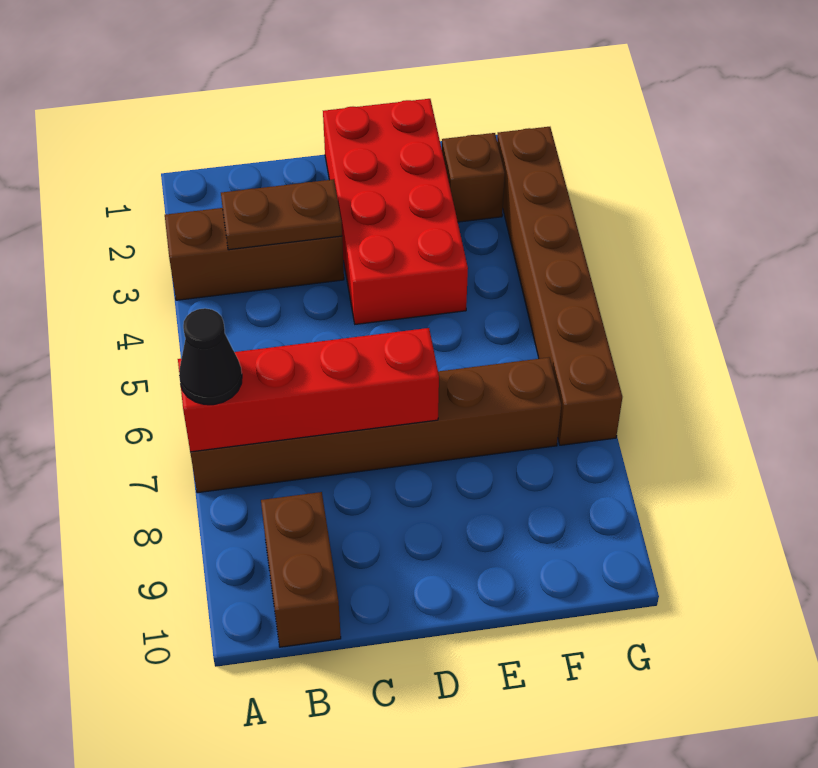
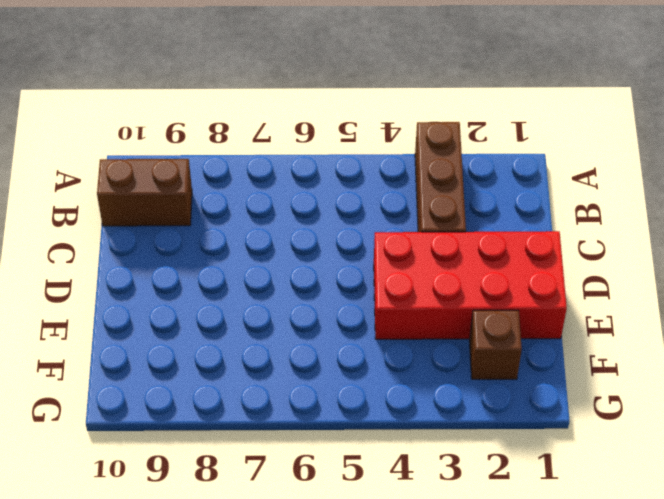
none -> brown brick A7:F7 level 1
none -> brown brick G2:G7 level 1

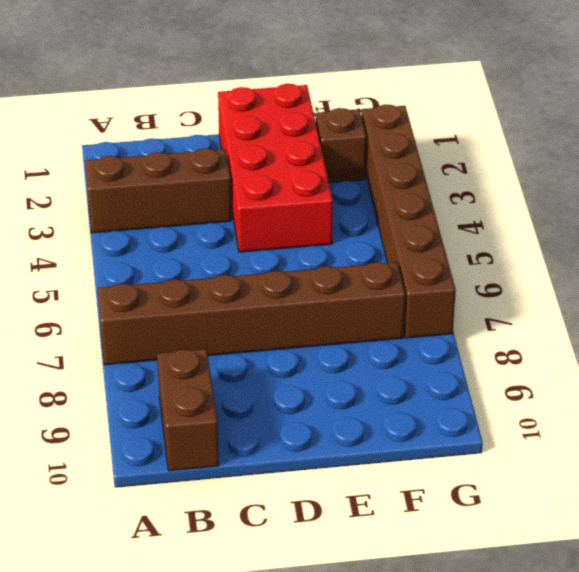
none -> red brick A7:D7 level 2
none -> brown plate B3:C3 level 2

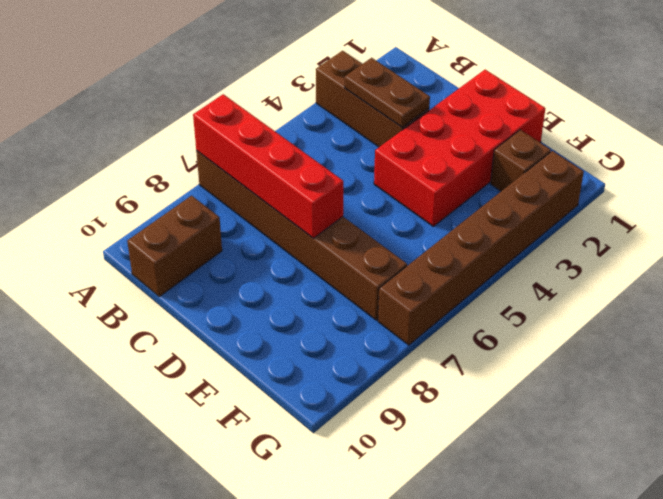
none -> black cone A7 level 3

